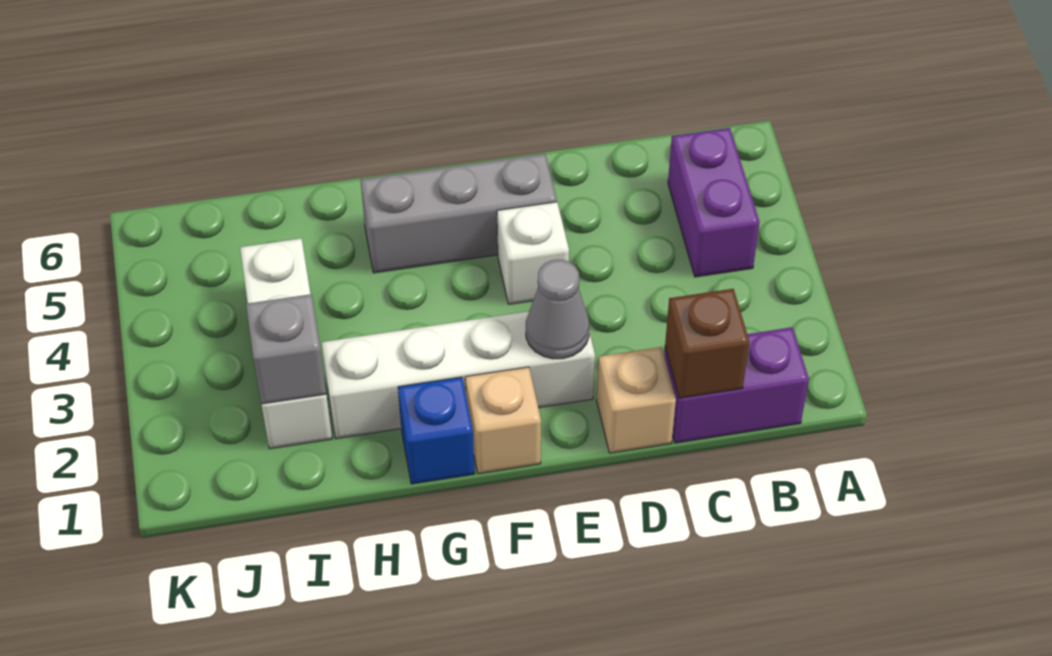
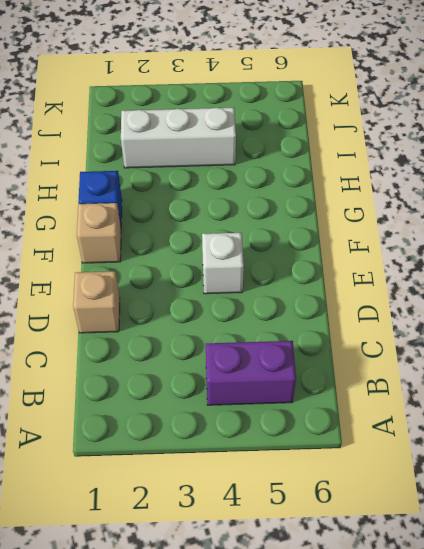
none -> purple brick B1:C1 level 1
none -> white brick E2:H2 level 1
none -> grey brick E5:G5 level 1

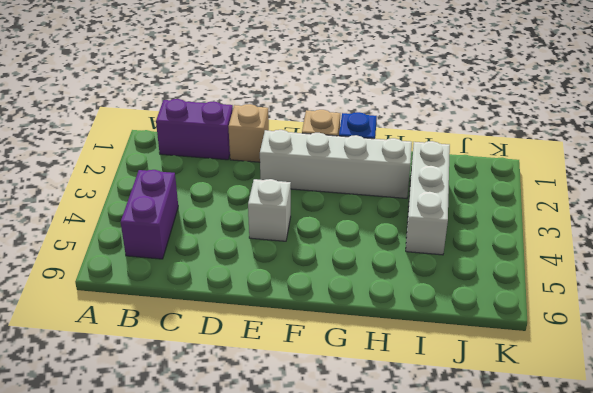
none -> grey brick E5:G5 level 1
none -> brown brick C1 level 2
none -> grey cone E2 level 2

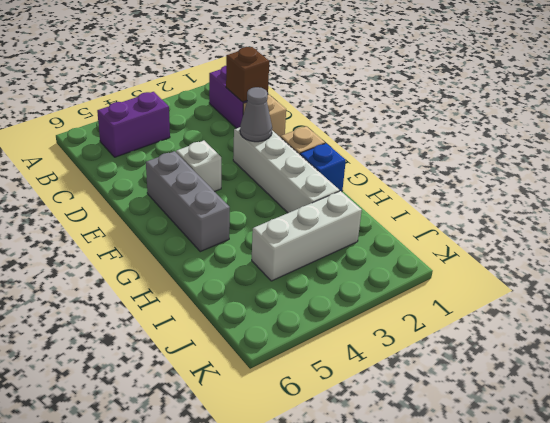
none -> grey brick I2 level 2

